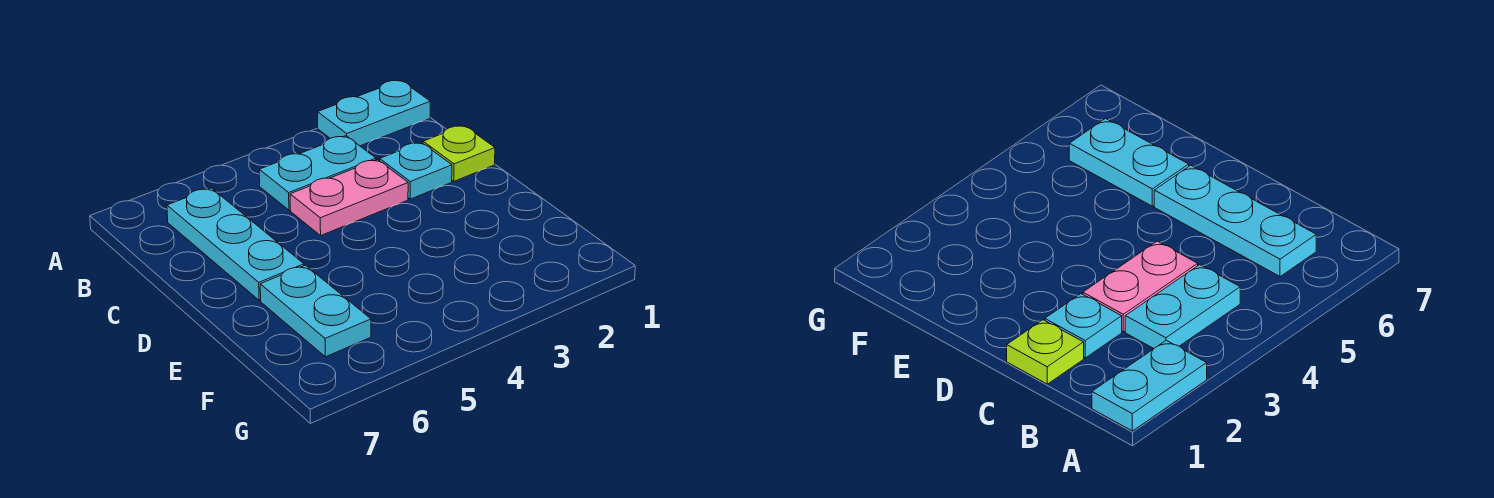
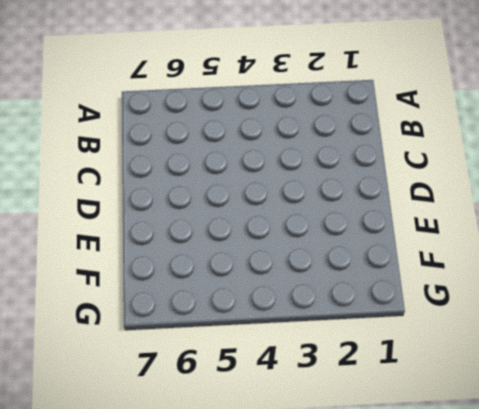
none -> cyan plate A1:A2 level 1
none -> cyan plate B3:B4 level 1

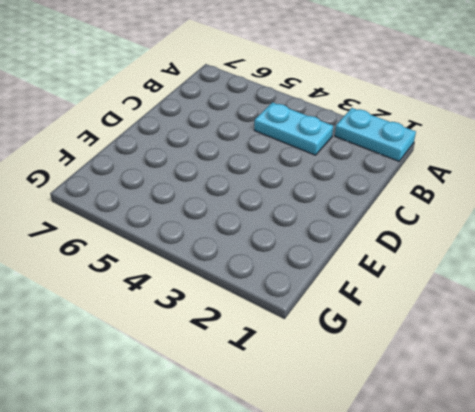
none -> cyan plate B6:D6 level 1
none -> lime plate C1 level 1

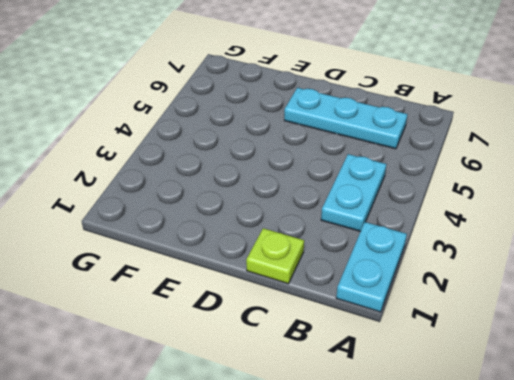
none -> cyan plate C2 level 1
none -> pink plate C3:C4 level 1

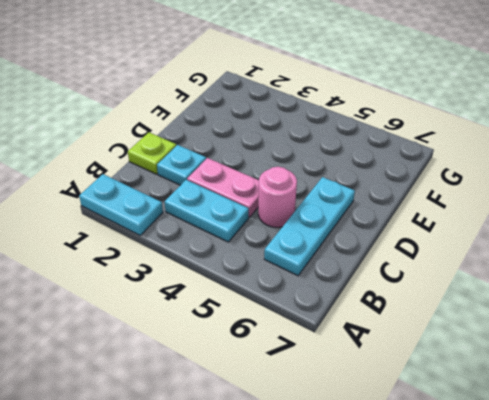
pink round brick C5 level 1 -> none
none -> cyan plate E6:F6 level 1

